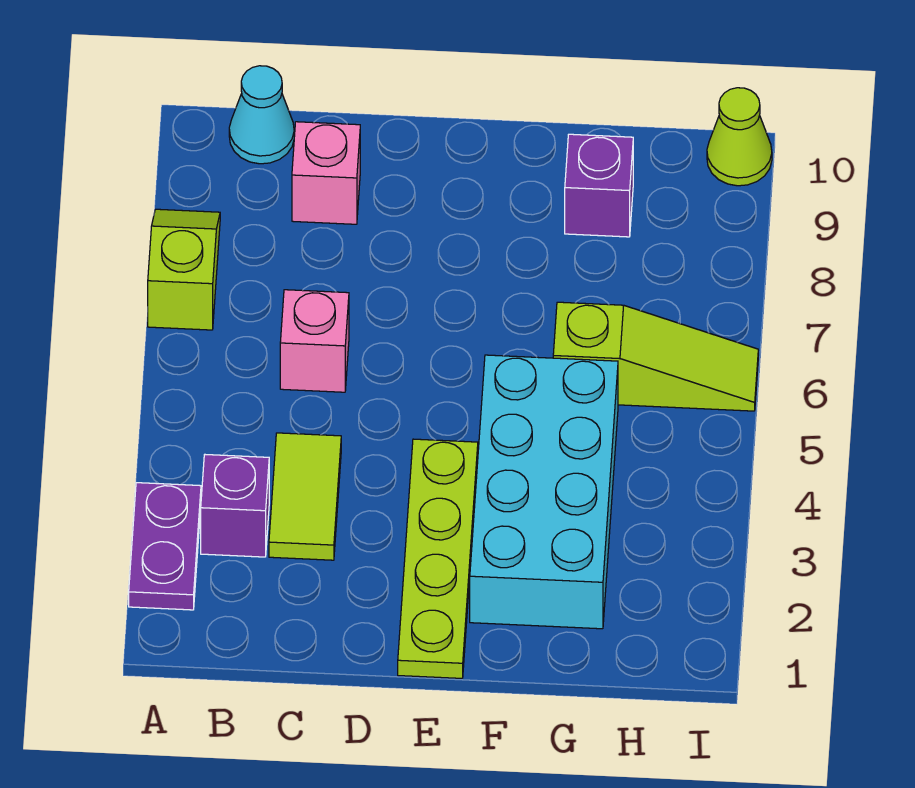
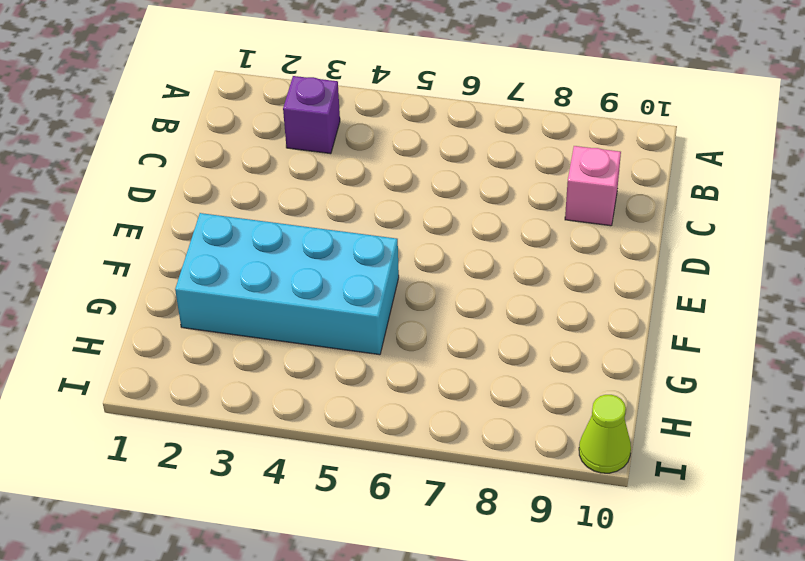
none -> purple plate A2:A3 level 1
none -> lime slope A7:A8 level 1 top 7
none -> cyan cone B10 level 1

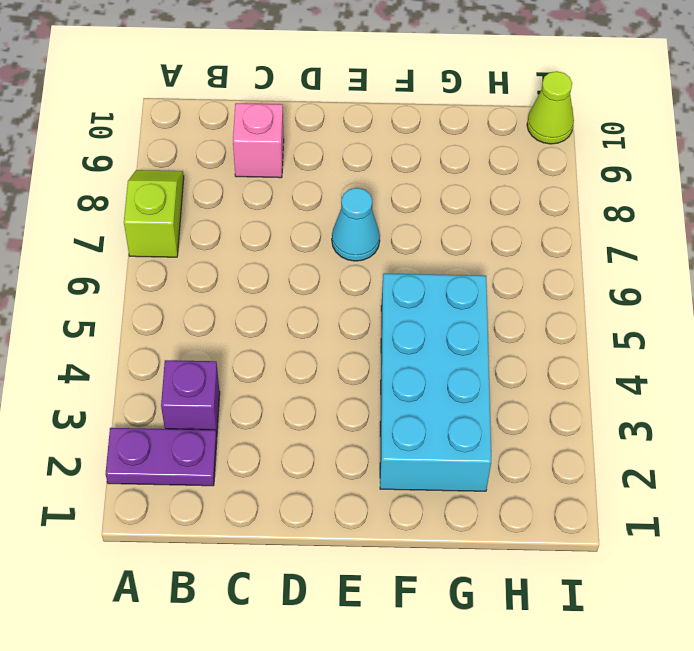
purple plate A2:B2 level 1 -> purple plate A2:A3 level 1
cyan cone E7 level 1 -> cyan cone B10 level 1
none -> lime tile C3:C4 level 1
none -> pink brick C6 level 1
none -> lime plate E1:E4 level 1

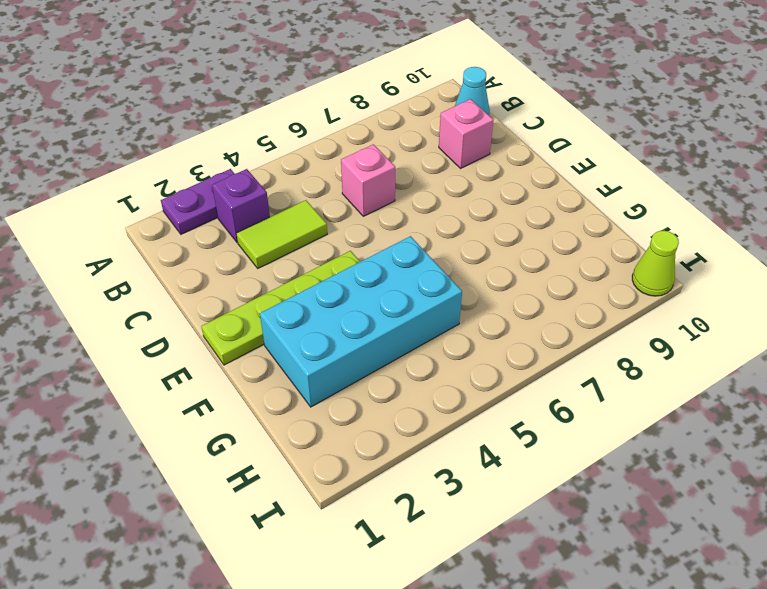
none -> lime slope A7:A8 level 1 top 7
none -> lime slope G6:I6 level 1 top G
none -> purple brick G9 level 1

